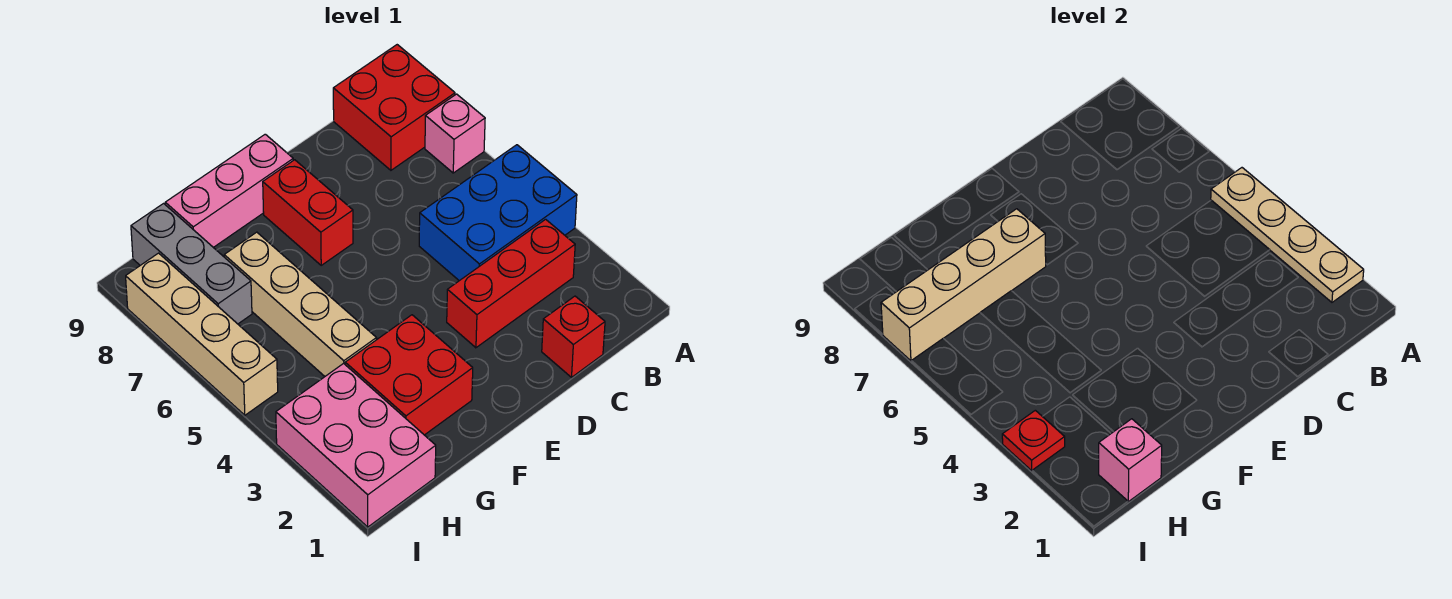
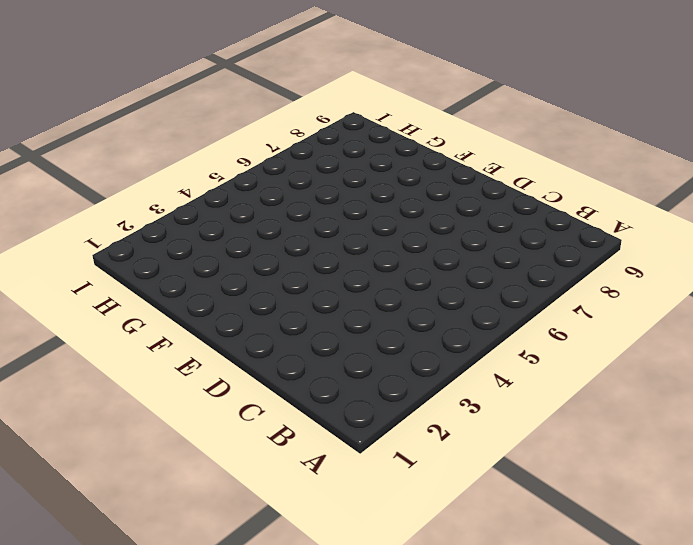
none -> blue brick A4:C5 level 1
none -> pink brick A7 level 1
none -> red brick A8:B9 level 1

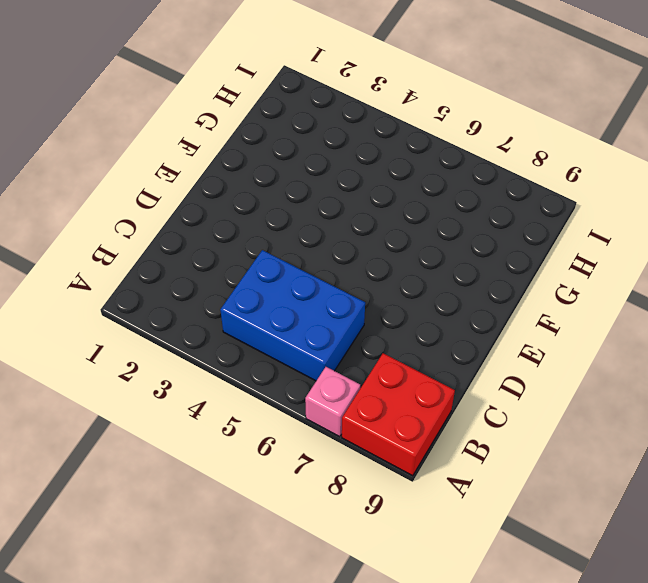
blue brick B4:C6 level 1 -> blue brick A4:C5 level 1
none -> red brick B3:D3 level 1
none -> red brick C1 level 1
none -> red brick E7:E8 level 1

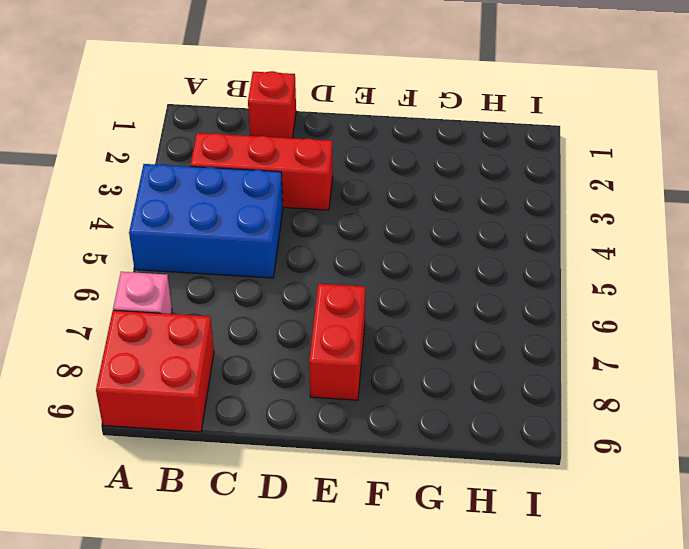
none -> pink brick E9:G9 level 1
none -> red brick F2:G3 level 1
none -> tan brick G4:G7 level 1

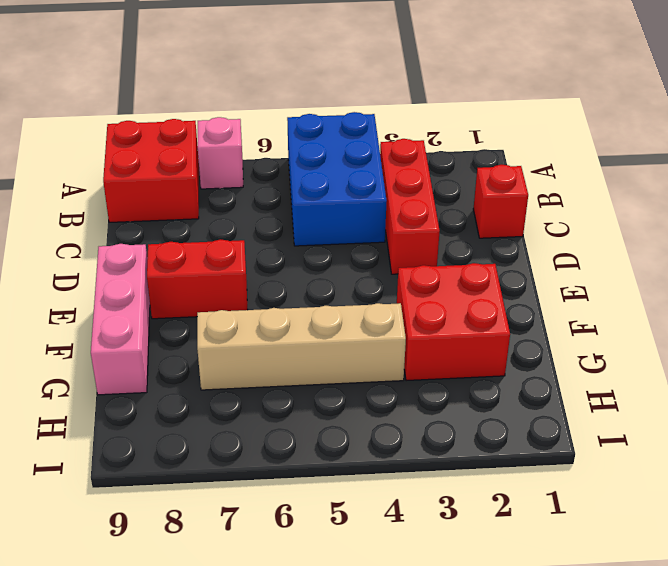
none -> pink brick H1:I3 level 1
none -> grey brick H7:H9 level 1
none -> tan brick I5:I8 level 1

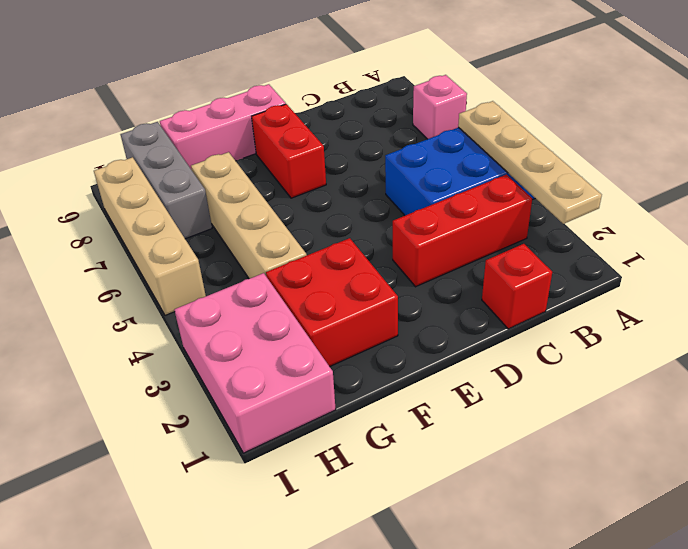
none -> red brick A8:B9 level 1
none -> tan brick F7:I7 level 2
none -> pink brick H1 level 2

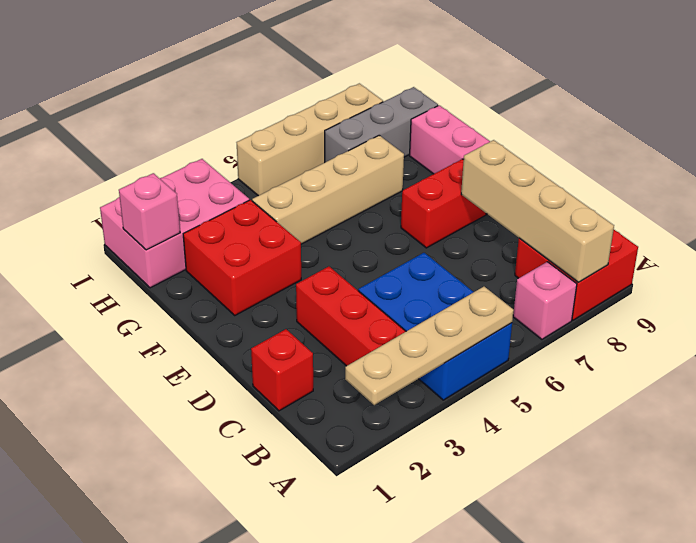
tan brick A8:D8 level 2 -> tan brick F7:I7 level 2
none -> red plate I3 level 2

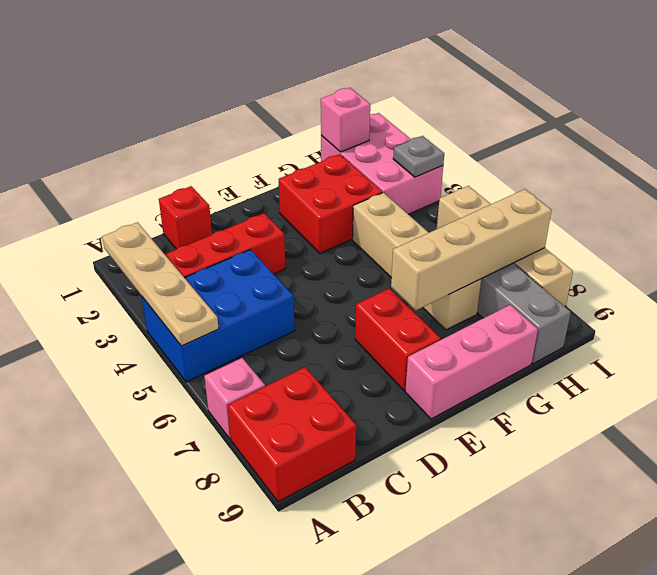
grey plate I3 level 2 -> red plate I3 level 2

